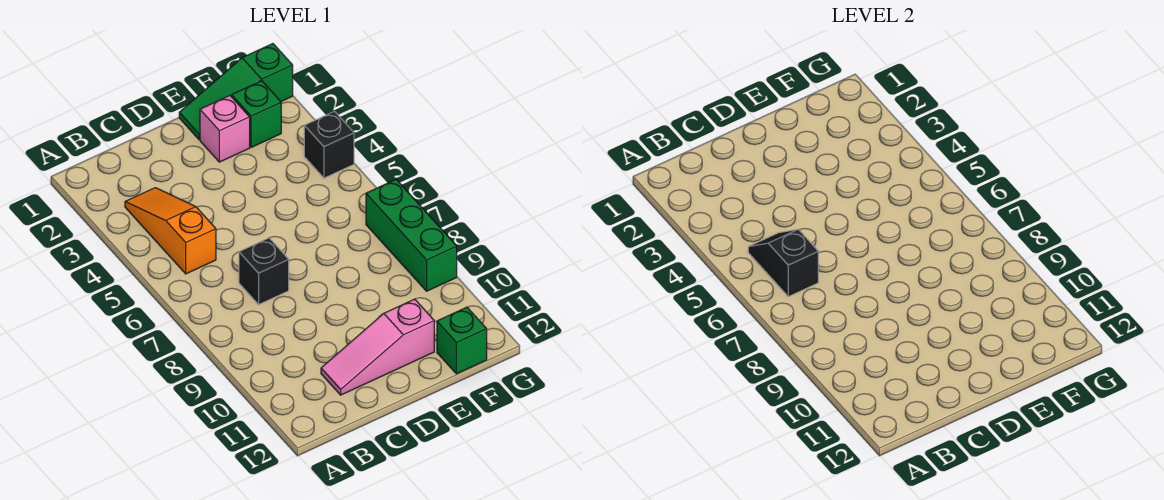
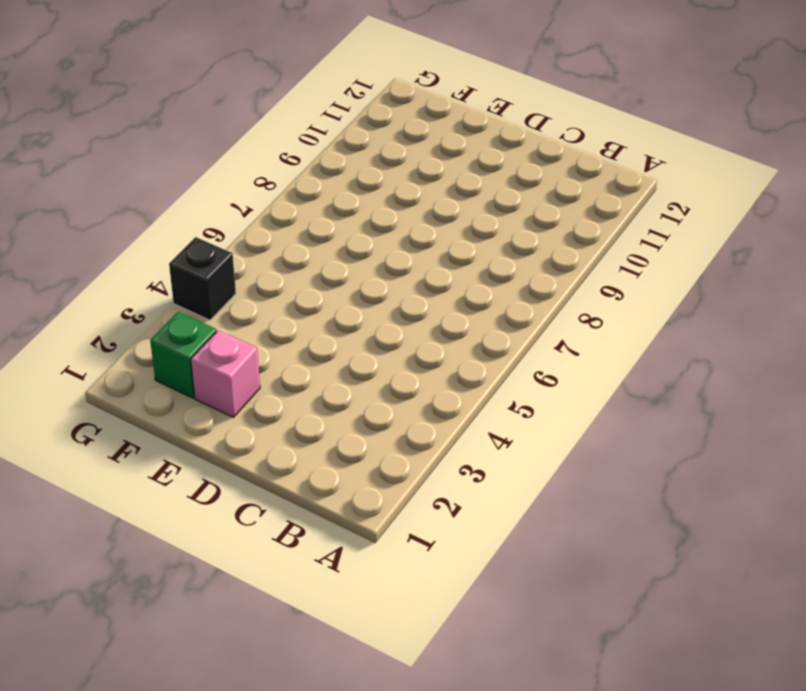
none -> orange slope B3:B5 level 1 top 5
none -> black brick C7 level 1

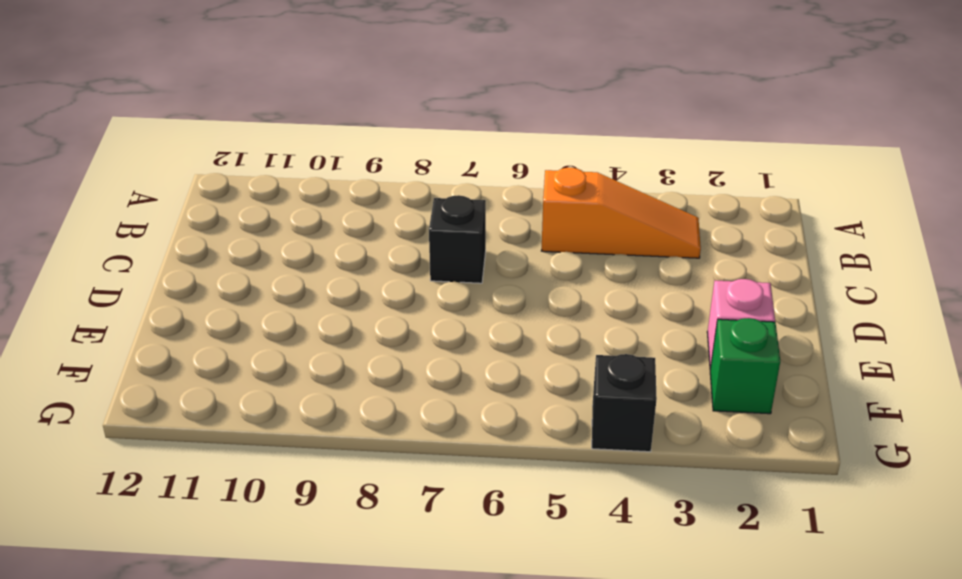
none -> pink slope C11:E11 level 1 top E
none -> green slope E1:G1 level 1 top G

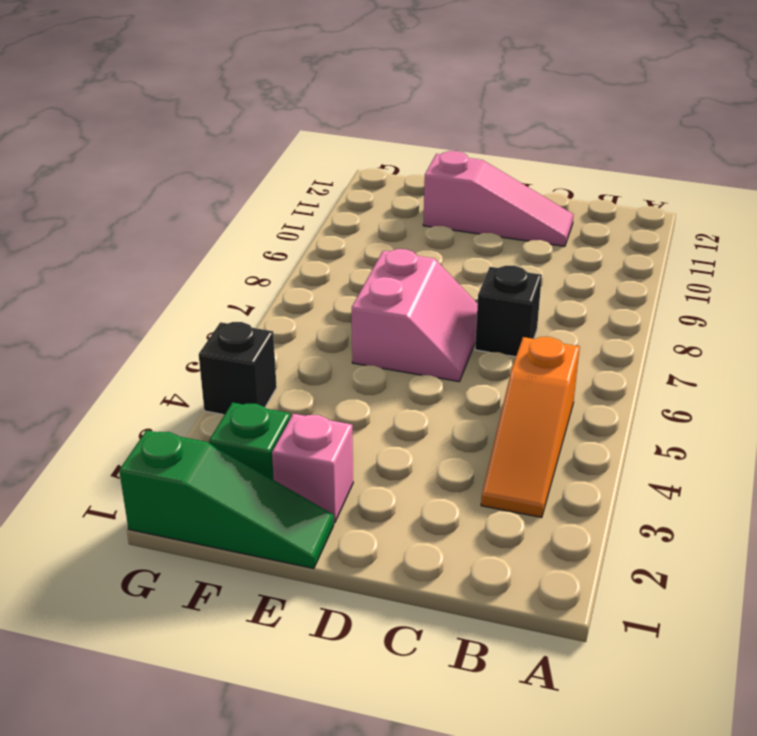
pink slope D6:E7 level 1 top E -> none
none -> green brick F12 level 1
none -> green brick G7:G9 level 1

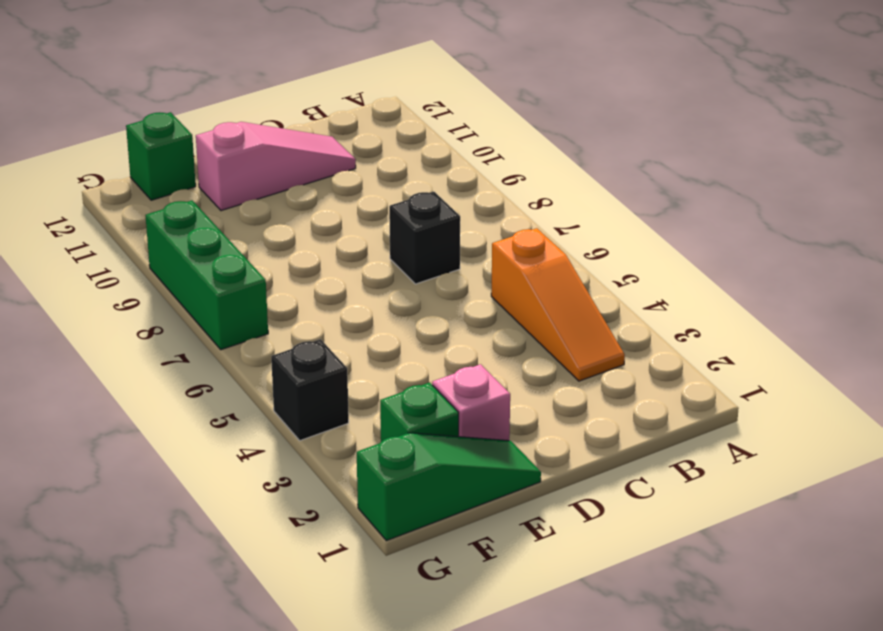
none -> black slope B5:B6 level 2 top 6

